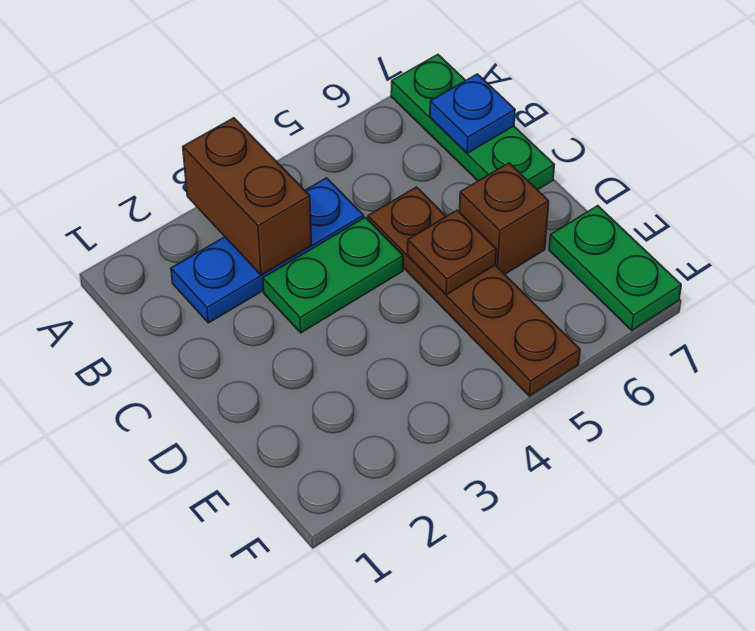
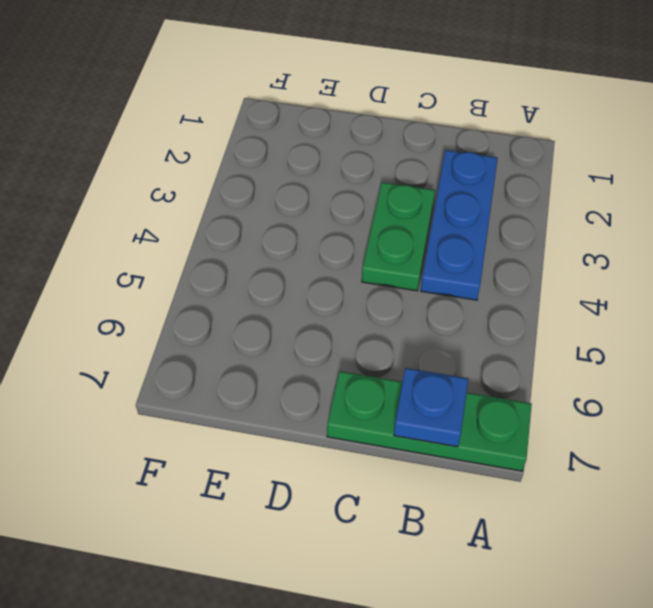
none -> brown plate C5:F5 level 1
none -> brown brick D6 level 1

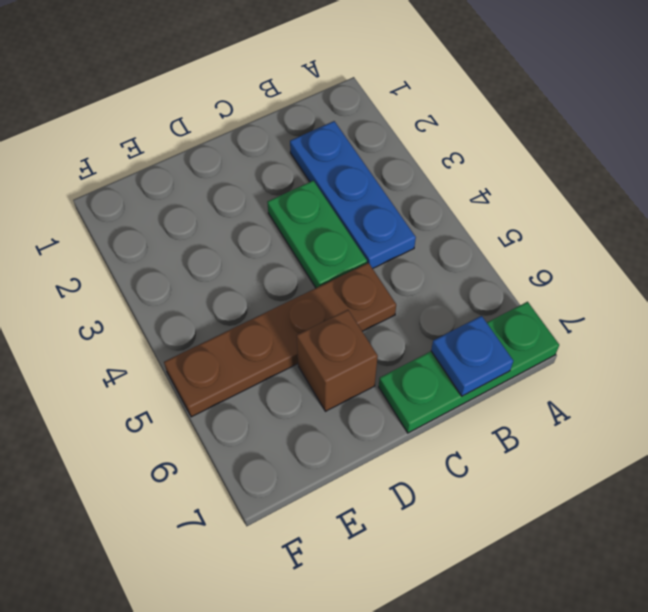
none -> green plate E7:F7 level 1
none -> brown brick A3:B3 level 2

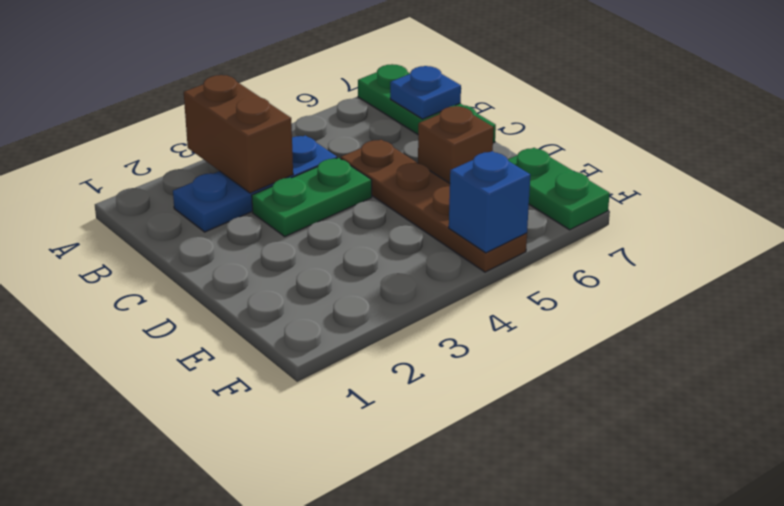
blue brick F5 level 2 -> none
none -> brown plate D5 level 2

